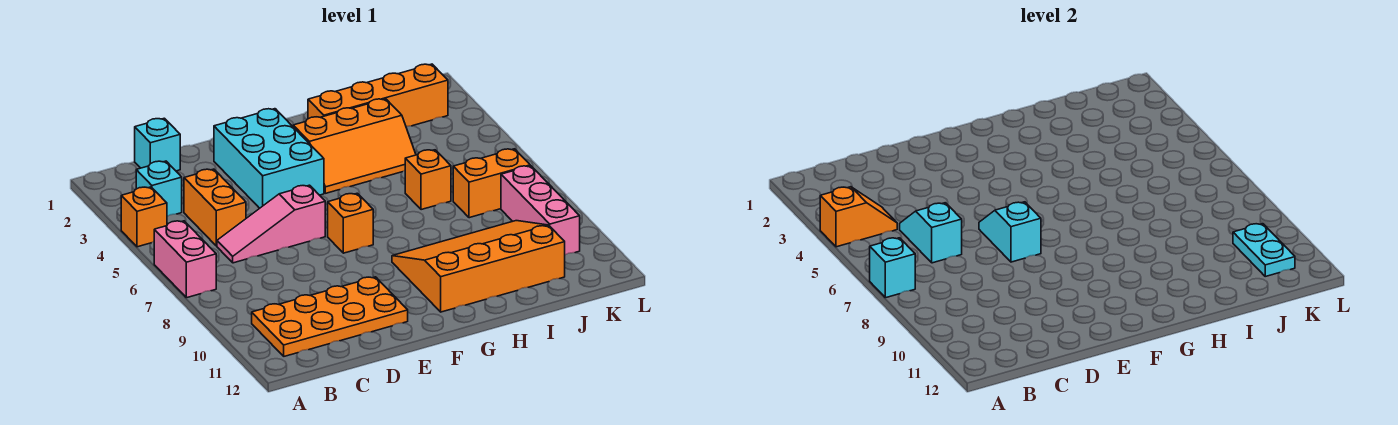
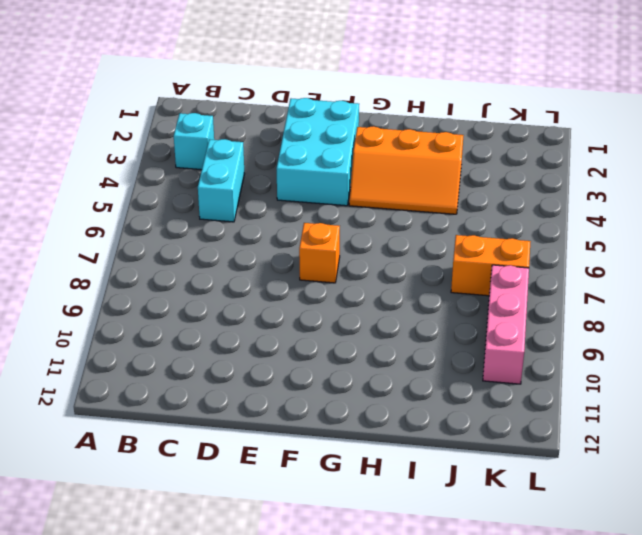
cyan brick C4:C5 level 1 -> orange brick C4:C5 level 1
none -> orange brick A4 level 1
none -> pink brick A6:A7 level 1
none -> orange plate B10:E11 level 1

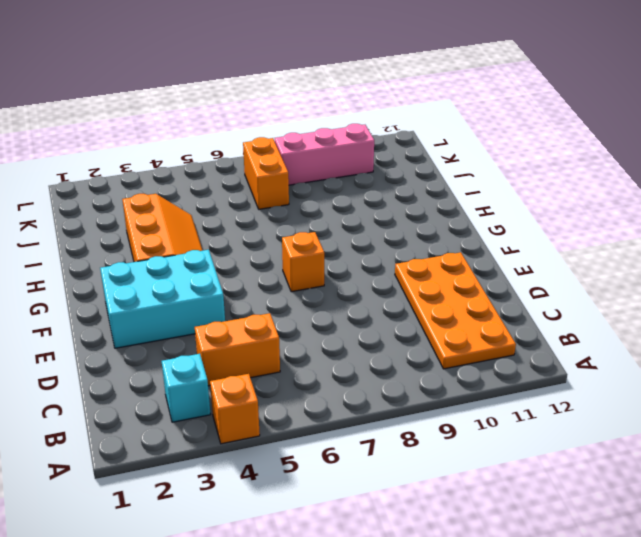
none -> pink brick A6:A7 level 1
none -> cyan brick C1 level 1
none -> pink slope C6:E6 level 1 top E

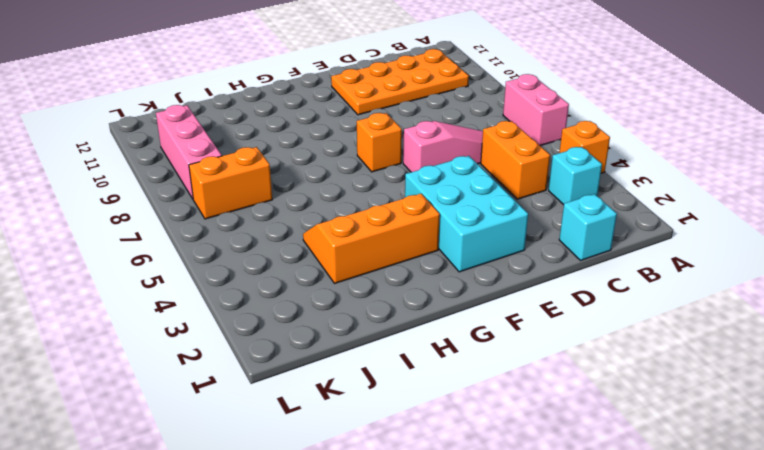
none -> orange slope G9:J11 level 1 top 11
none -> orange brick H2:K2 level 1
none -> orange brick I6 level 1

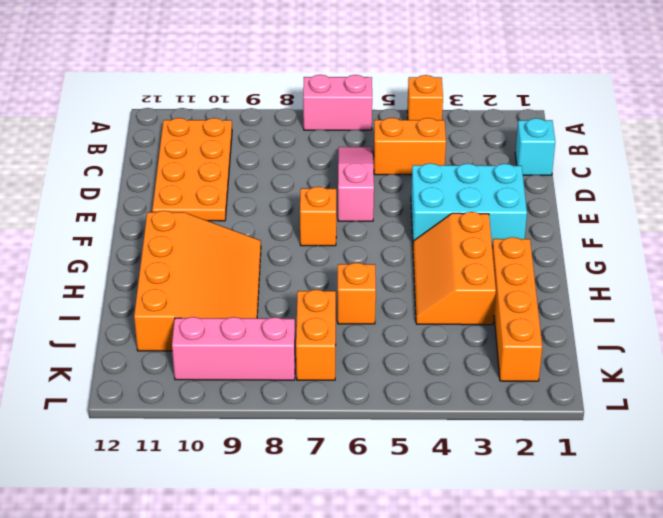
none -> cyan brick B3 level 1
none -> orange slope A4:B4 level 2 top A
none -> cyan brick A7 level 2

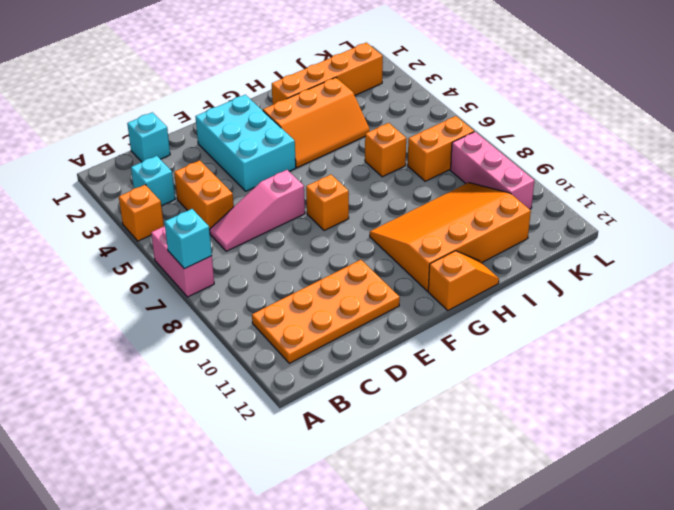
orange slope G12:H12 level 1 top G -> orange slope A4:B4 level 2 top A
none -> cyan slope C5:C6 level 2 top 6
none -> cyan slope E6:E7 level 2 top 7
none -> cyan plate K10:K11 level 2

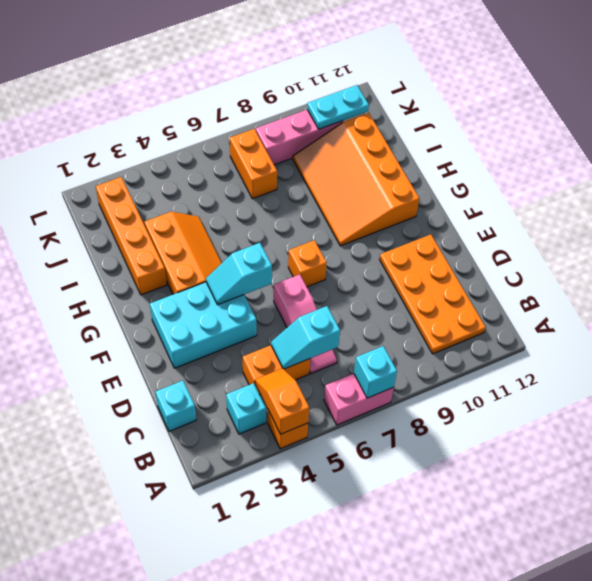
cyan slope F4:F5 level 2 top 5 -> cyan slope E6:E7 level 2 top 7
none -> orange brick I6 level 1

